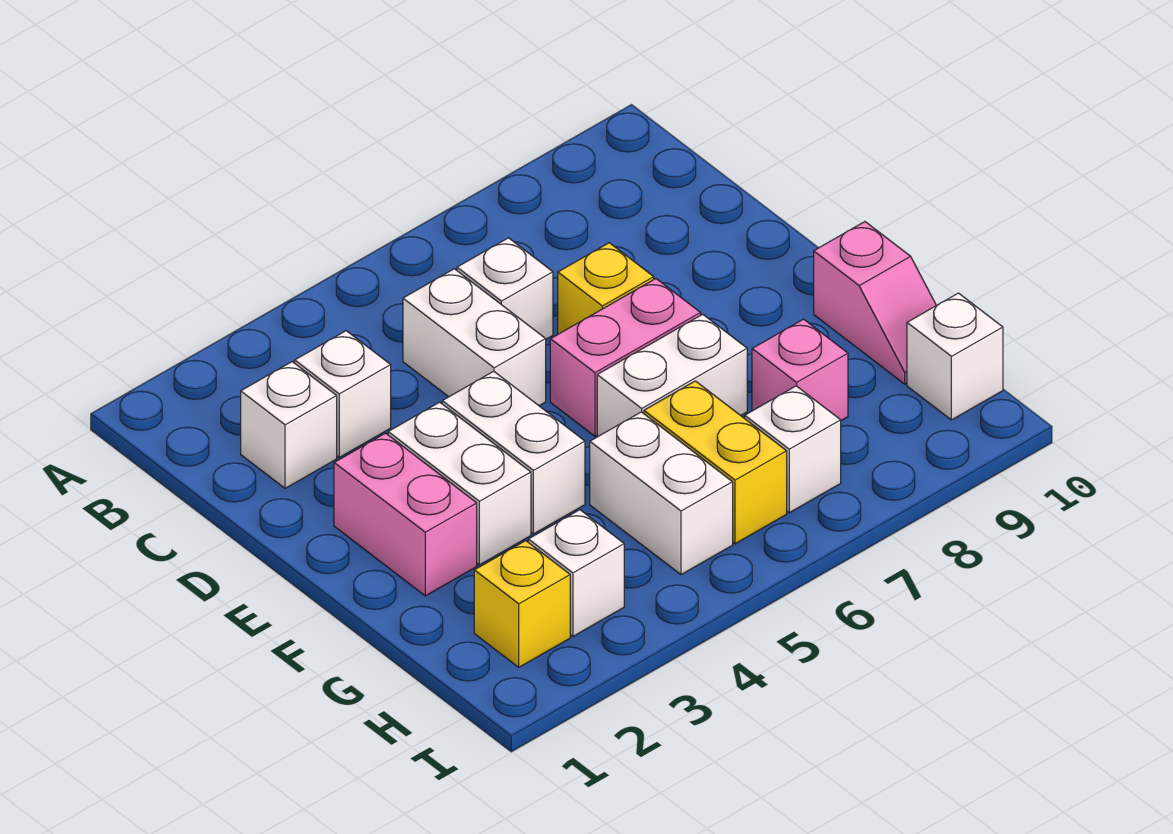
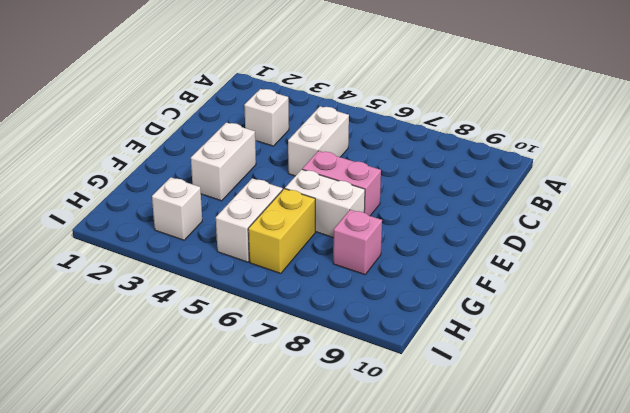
none -> white brick C2 level 1
none -> white brick C6 level 1
none -> yellow brick D7 level 1

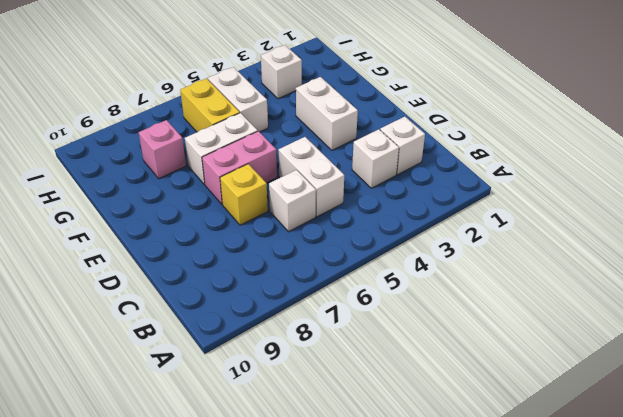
none -> pink brick E2:F2 level 1
none -> white brick E4:F4 level 1
none -> pink slope F10:G10 level 1 top F

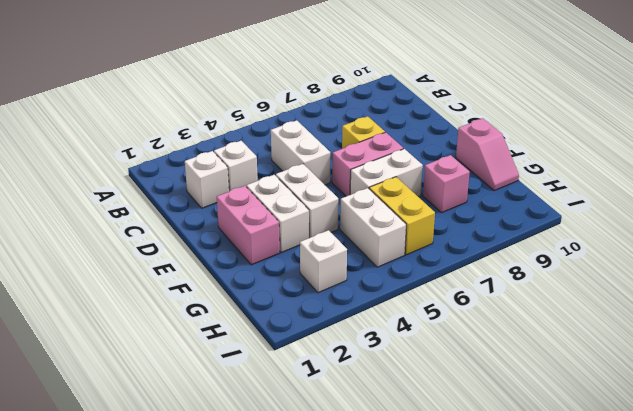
none -> white brick C6 level 1
none -> yellow brick H2 level 1
none -> white brick H7 level 1

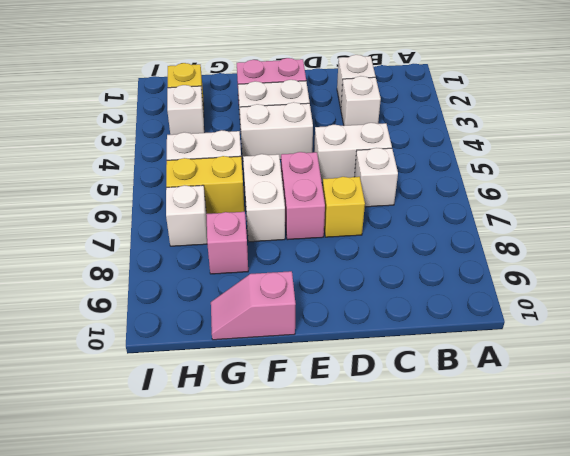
none -> white brick H10 level 1

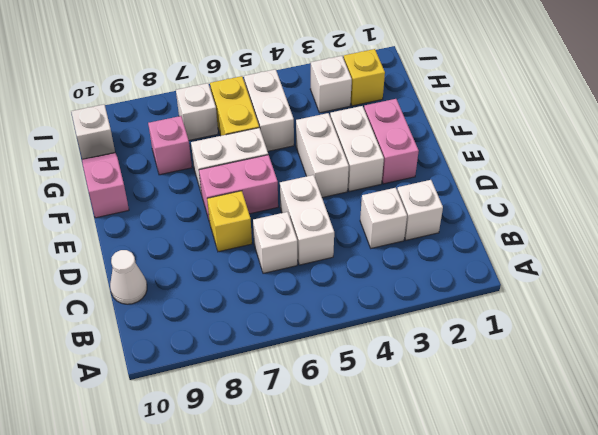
white cone C10 level 1 -> none

